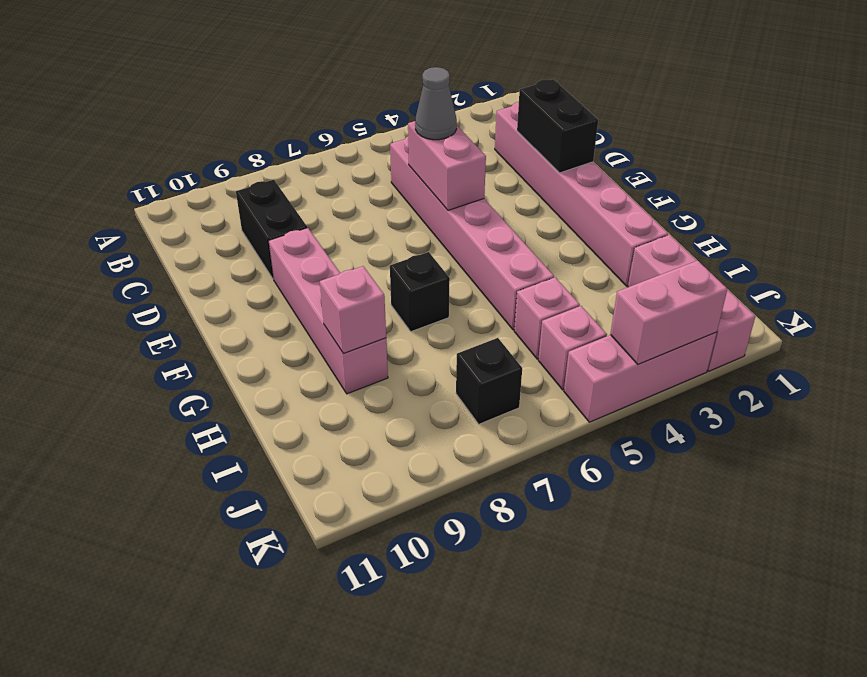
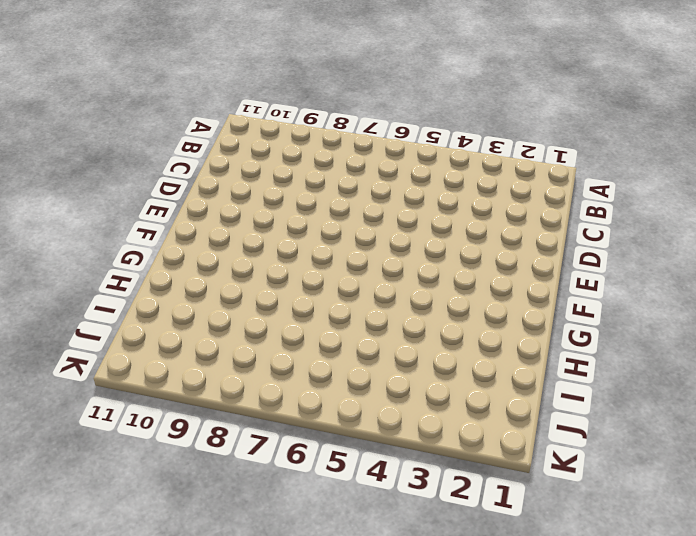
none -> pink brick C2:H2 level 1
none -> pink brick C5:H5 level 1
none -> black brick C9:D9 level 1

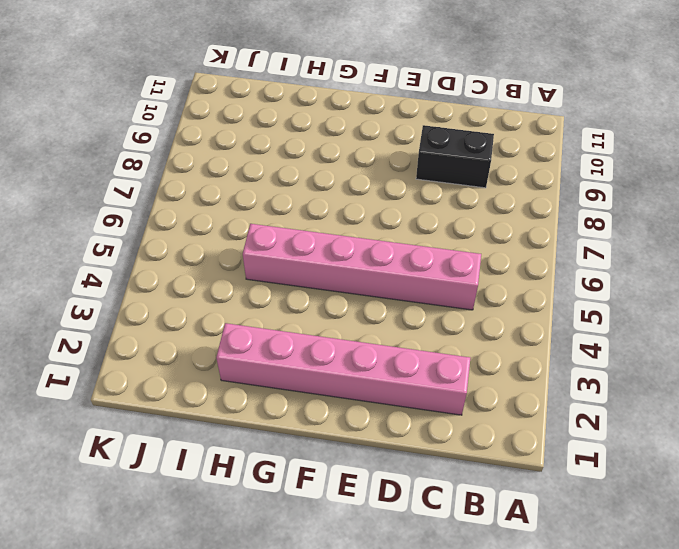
none -> pink brick E9:H9 level 1
none -> black brick G7 level 1
none -> pink brick I2:K2 level 1

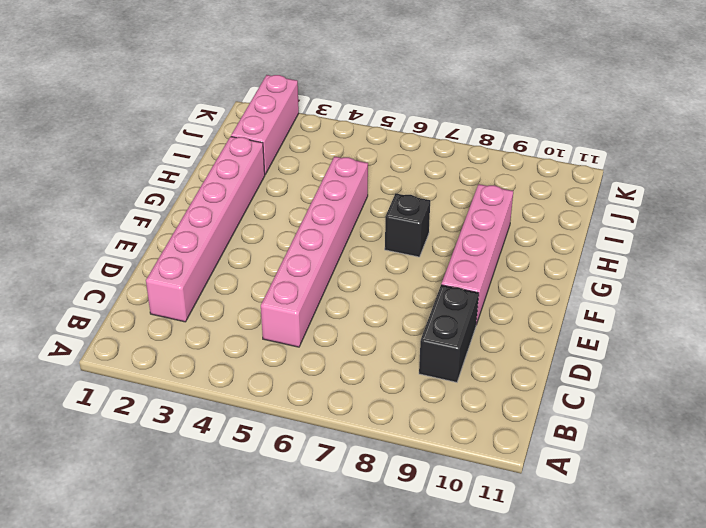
none -> pink brick I5 level 1
none -> pink brick J5 level 1
none -> black brick J7 level 1

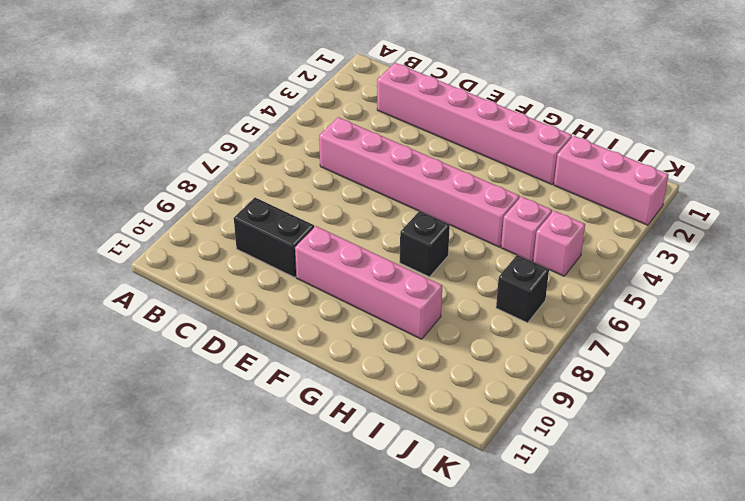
none -> pink brick K3:K5 level 1
none -> black brick D2:E2 level 2
none -> pink brick D5:E5 level 2

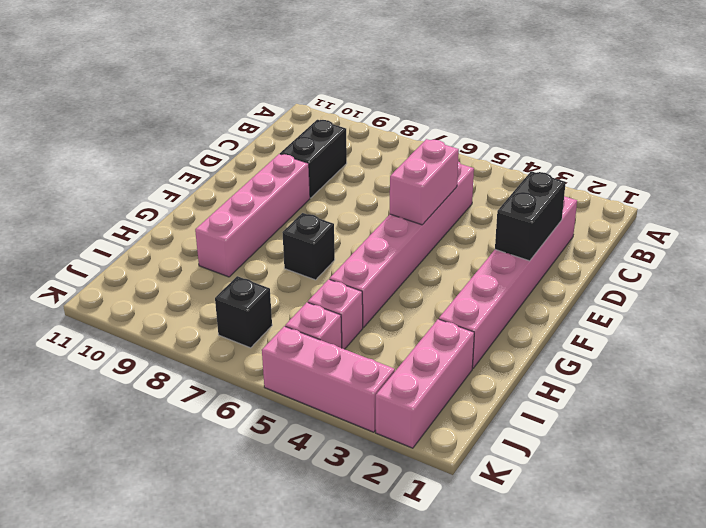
none -> pink brick H9 level 2
none -> pink brick K3:K4 level 2
none -> grey cone D5 level 3

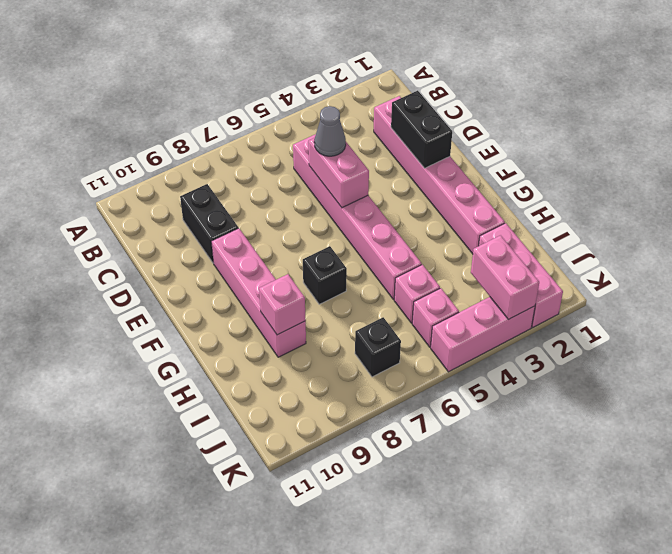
pink brick J3:K3 level 2 -> pink brick K3:K4 level 2

